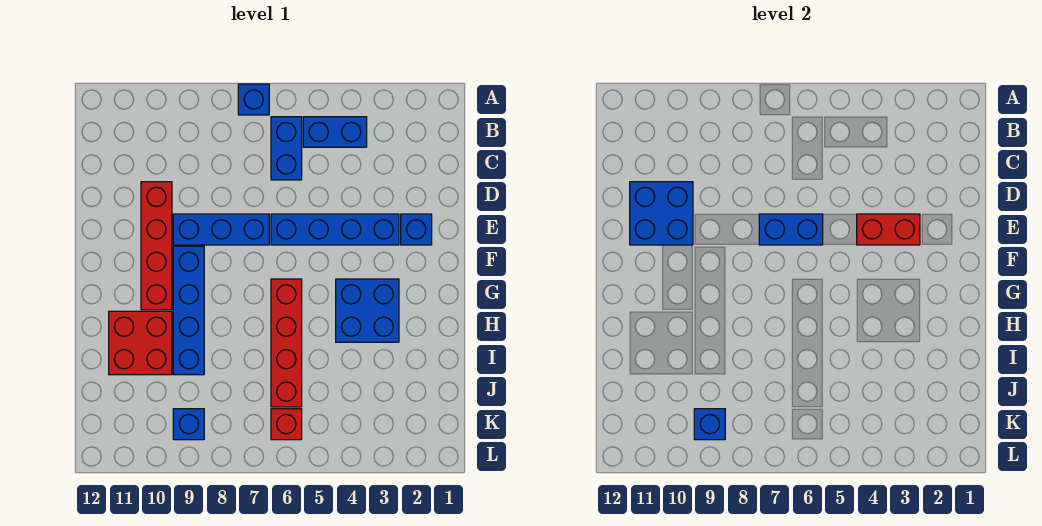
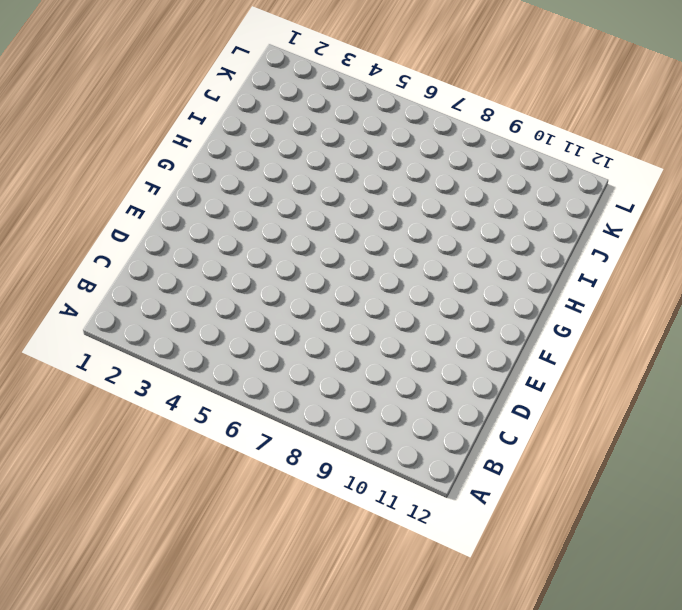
none -> blue brick A7 level 1
none -> blue brick B4:B5 level 1
none -> blue brick B6:C6 level 1

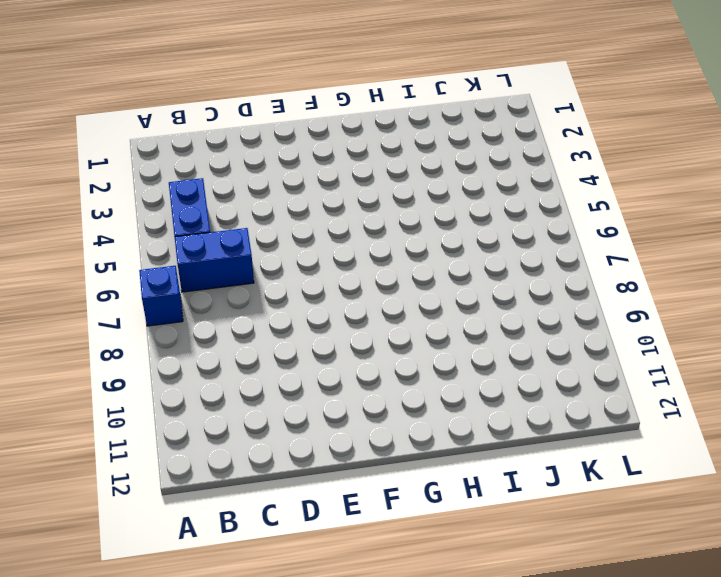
none -> red brick D10:G10 level 1
none -> blue brick E2 level 1
none -> blue brick E3:E6 level 1

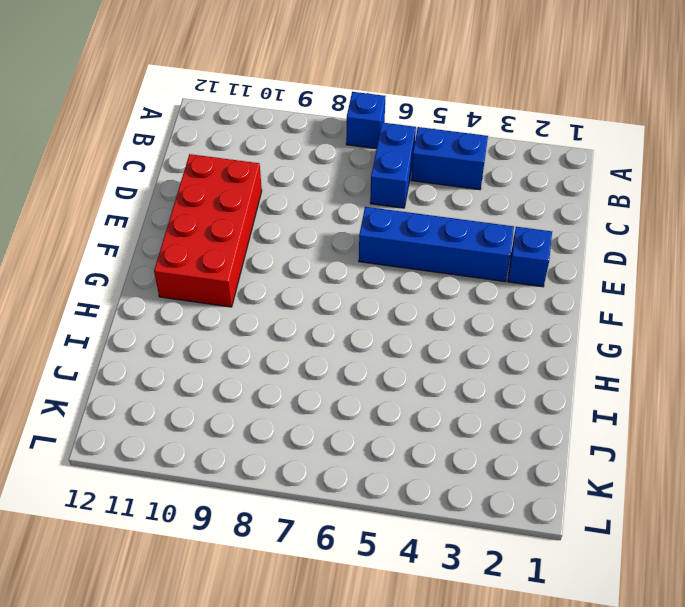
red brick D10:G11 level 1 -> red brick D10:G10 level 1
none -> blue brick E7:E9 level 1
none -> blue brick F9:I9 level 1
none -> blue brick G3:H4 level 1

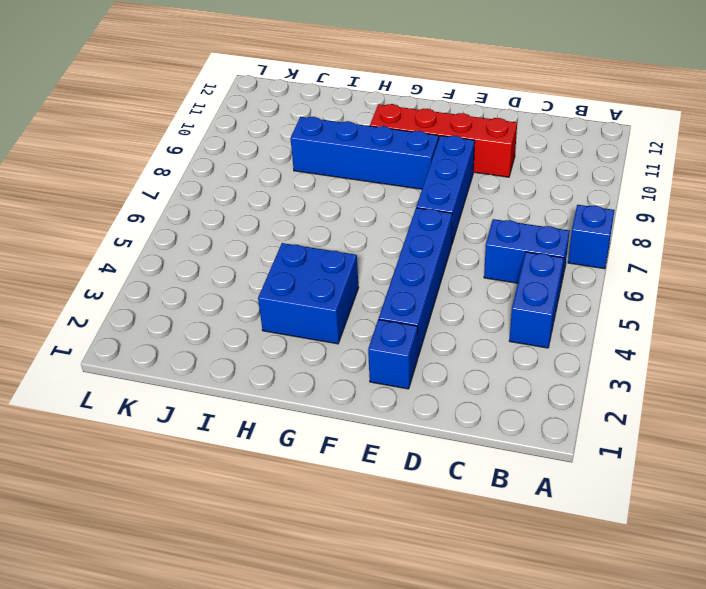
none -> red brick G6:J6 level 1
none -> red brick H10:I11 level 1
none -> red brick K6 level 1

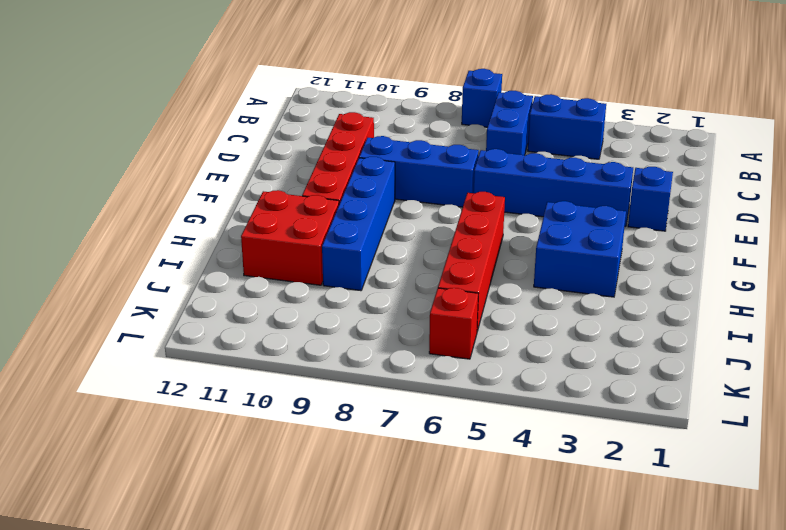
none -> blue brick K9 level 1
none -> blue brick D10:E11 level 2
none -> red brick E3:E4 level 2

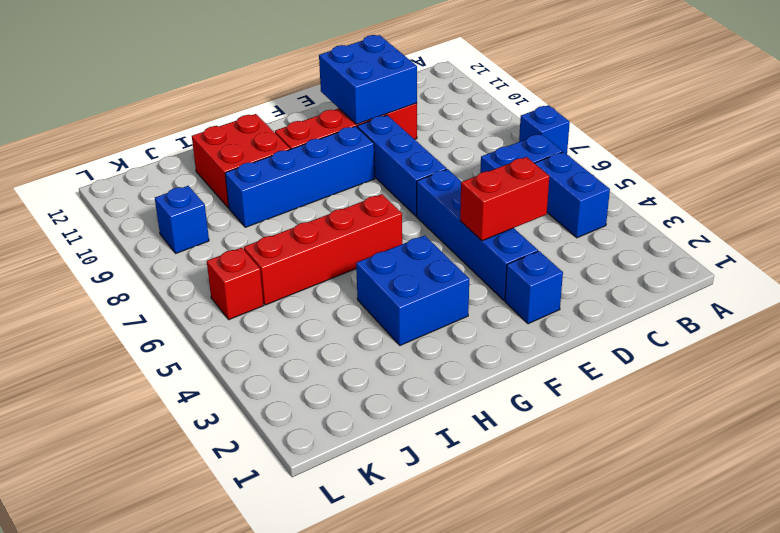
red brick D4:E4 level 2 -> red brick E3:E4 level 2
none -> blue brick E6:E7 level 2
none -> blue brick K9 level 2

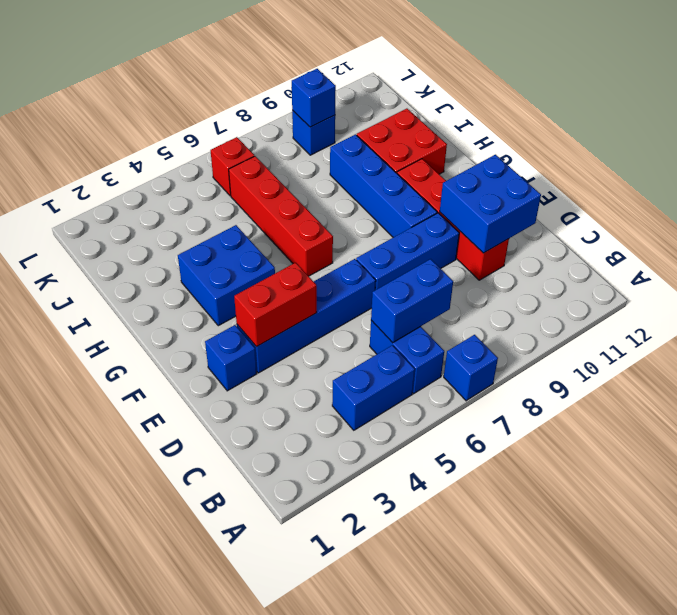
blue brick C6:C7 level 2 -> blue brick E6:E7 level 2

